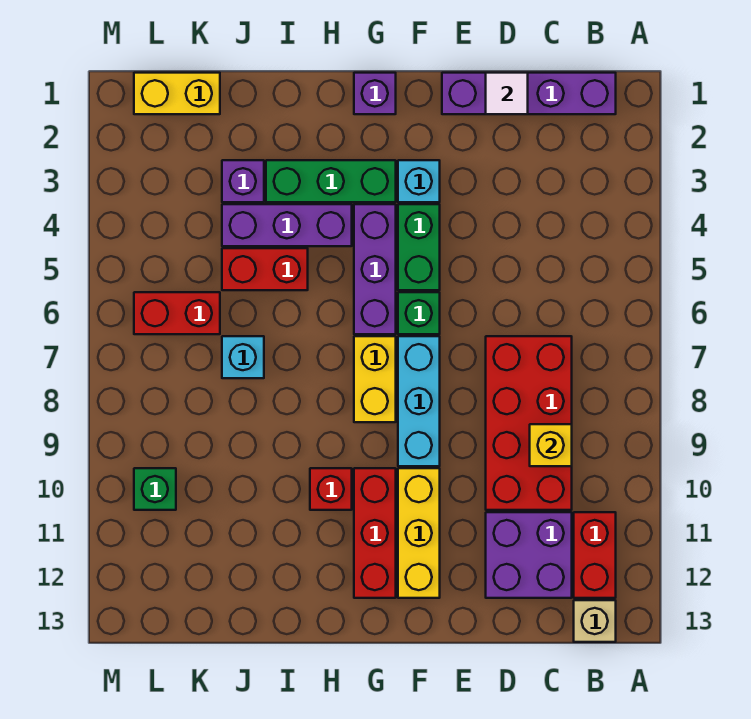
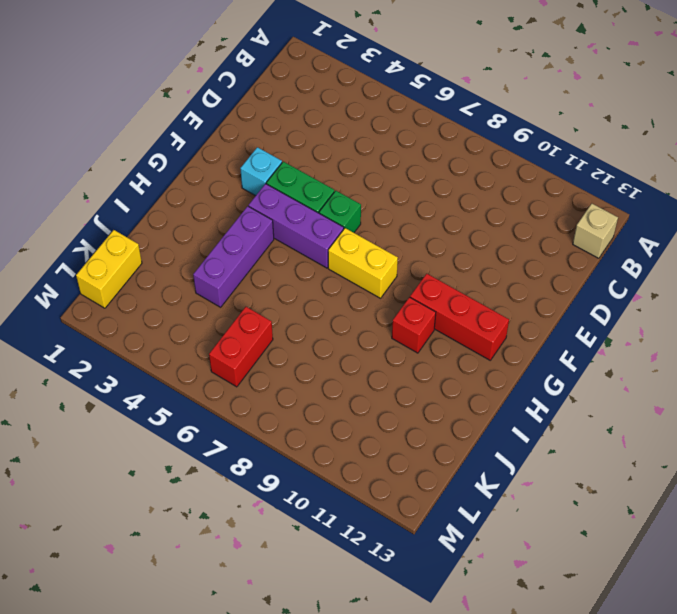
none -> purple brick B1:E1 level 1
none -> red brick B11:B12 level 1
none -> red brick C7:D10 level 1

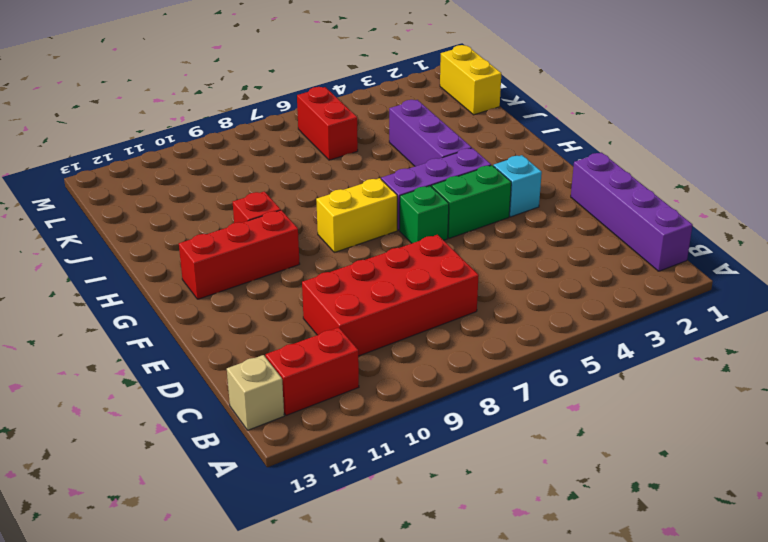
none -> purple brick C11:D12 level 1
none -> cyan brick F7:F9 level 1
none -> yellow brick F10:F12 level 1

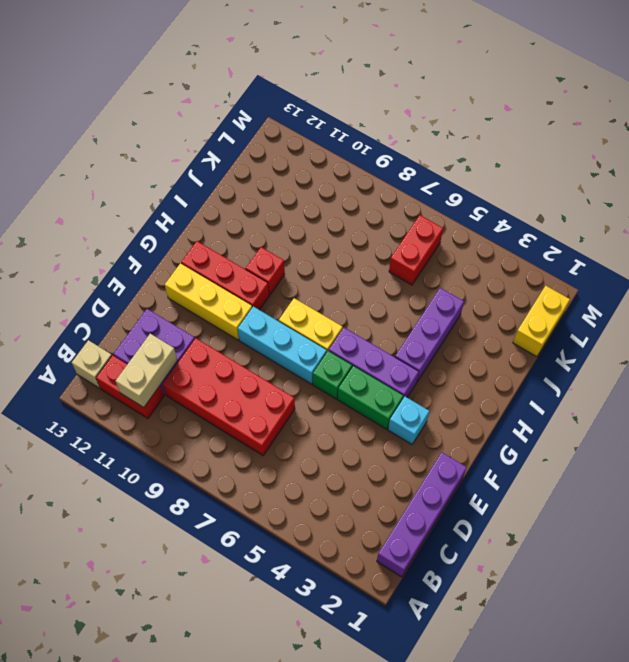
tan brick B11:C11 level 2 -> none
none -> purple brick G1 level 1
none -> green brick G3:I3 level 1
none -> red brick I5:J5 level 1

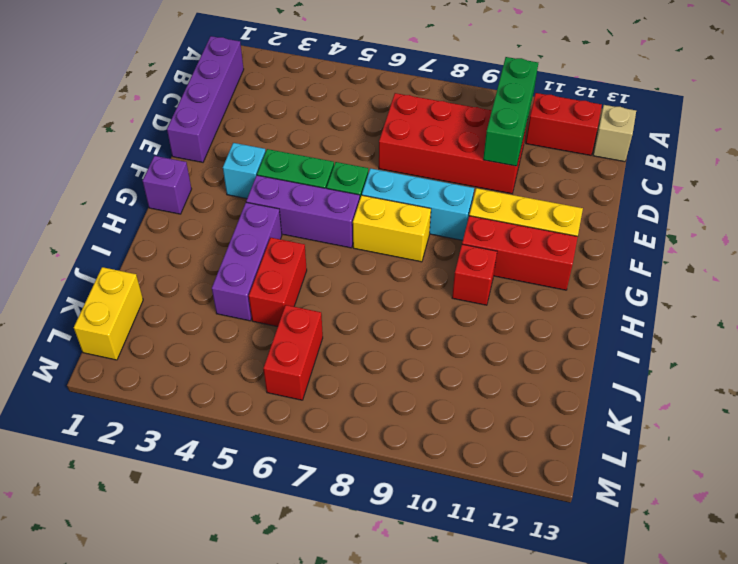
green brick B10:D10 level 2 -> green brick G3:I3 level 1
none -> purple brick C11:D12 level 1
none -> purple brick J3 level 1
none -> cyan brick J7 level 1

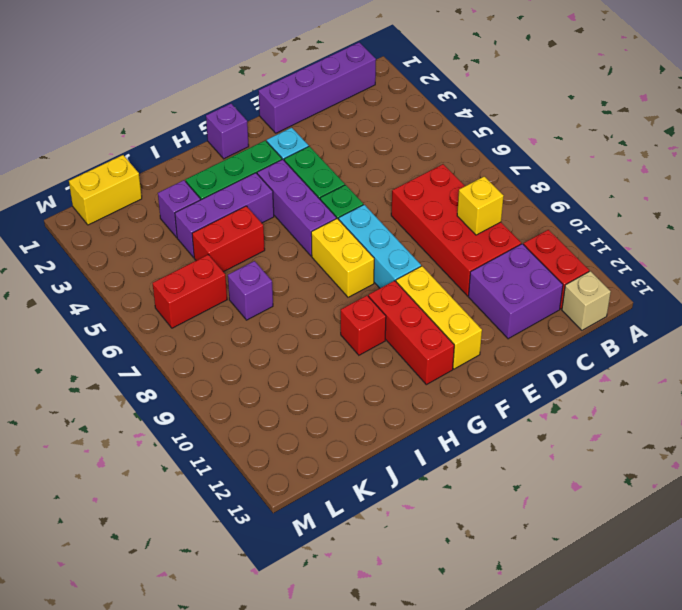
purple brick J7 level 1 -> cyan brick J7 level 1
none -> green brick L10 level 1
none -> white tile D1 level 2

